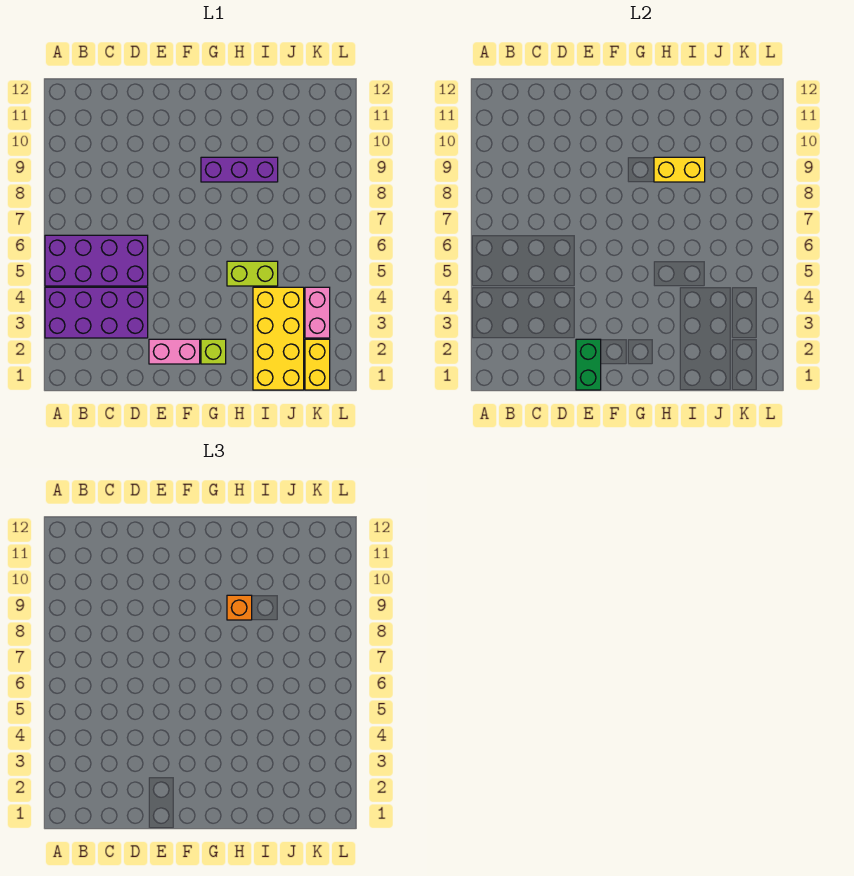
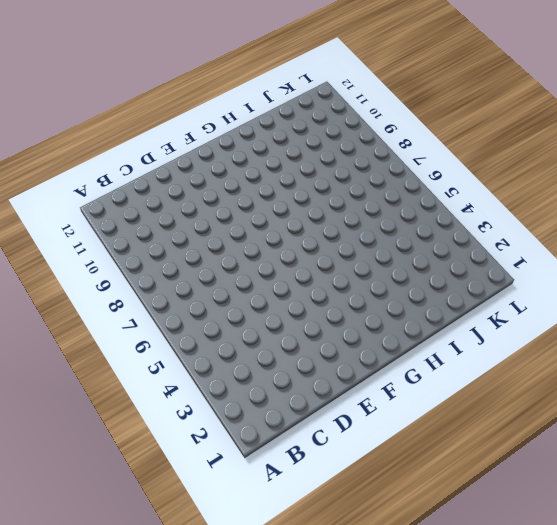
none -> purple brick A3:D4 level 1
none -> purple brick A5:D6 level 1
none -> pink brick E2:F2 level 1

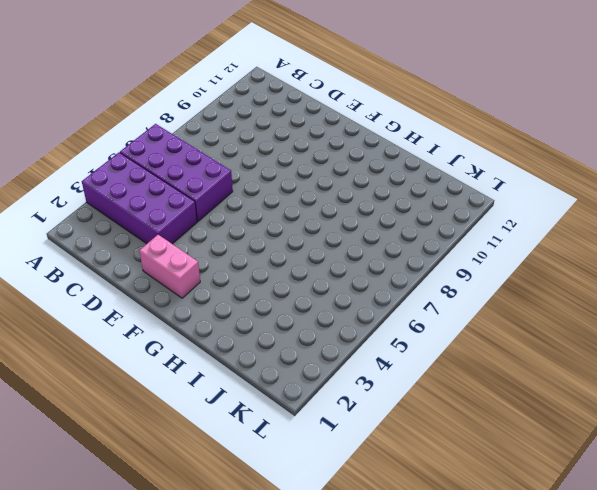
none -> lime brick G2 level 1
none -> purple brick G9:I9 level 1
none -> lime brick H5:I5 level 1

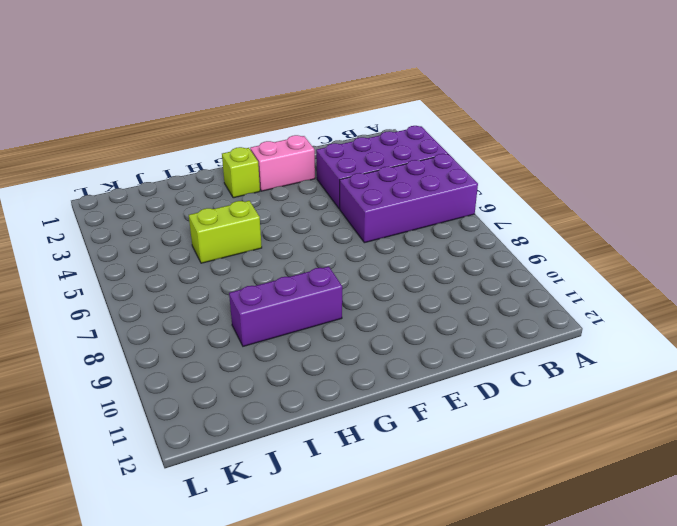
none -> yellow brick I1:J4 level 1
none -> yellow brick K1:K2 level 1
none -> pink brick K3:K4 level 1

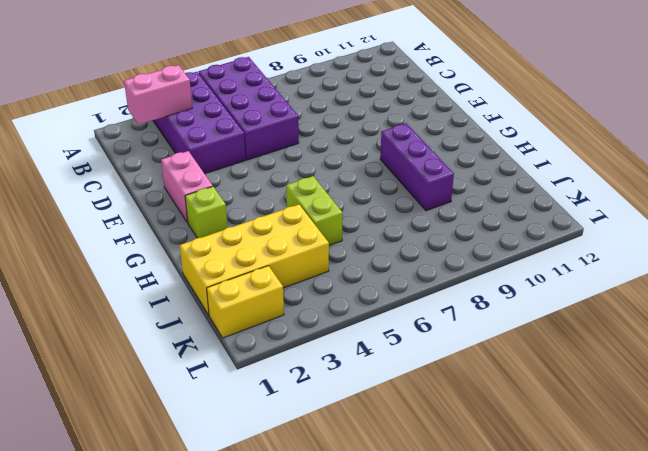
pink brick B2:B3 level 2 -> pink brick K3:K4 level 1
none -> green brick E1:E2 level 2
none -> yellow brick H9:I9 level 2
none -> orange brick H9 level 3

